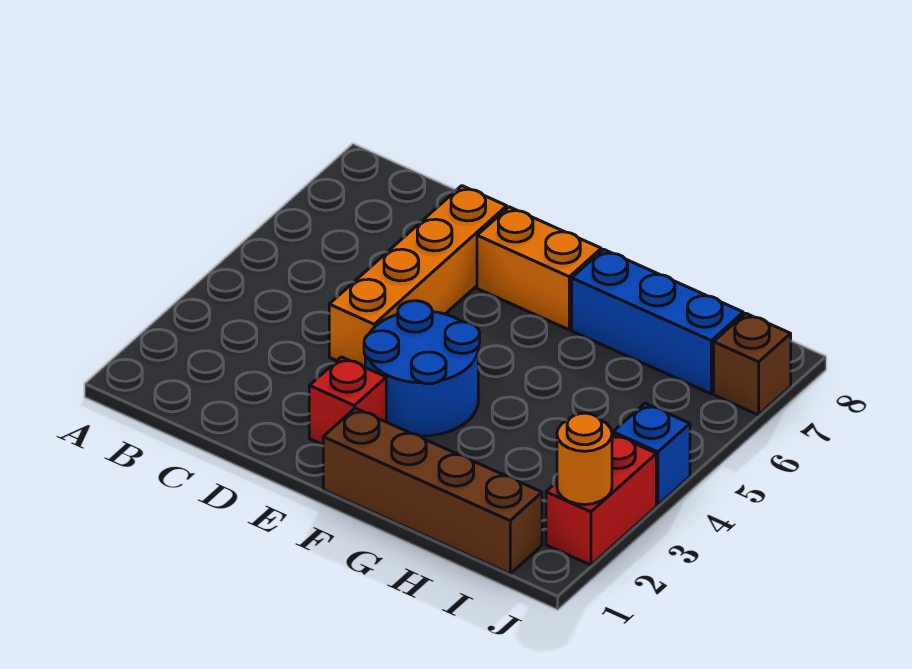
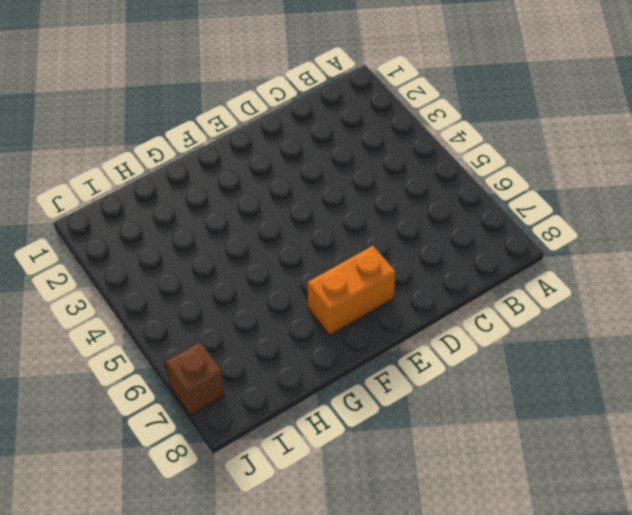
none -> orange brick D4:D7 level 1
none -> red brick E2 level 1

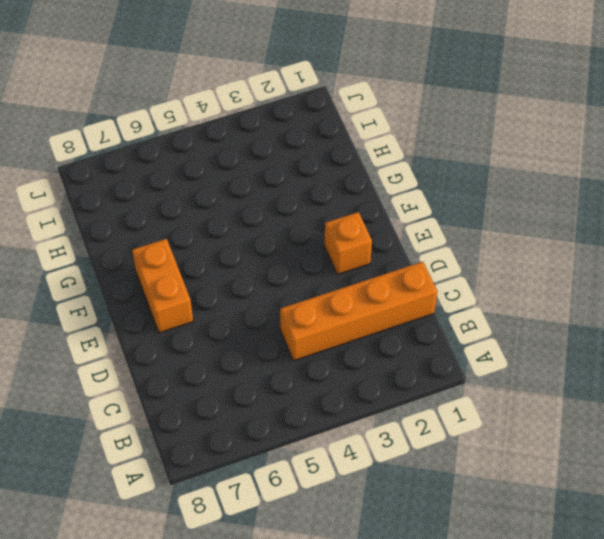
orange brick C1:C4 level 1 -> orange brick D4:D7 level 1
orange brick E2 level 1 -> red brick E2 level 1
none -> blue round brick E3:F4 level 1
none -> brown brick F1:I1 level 1

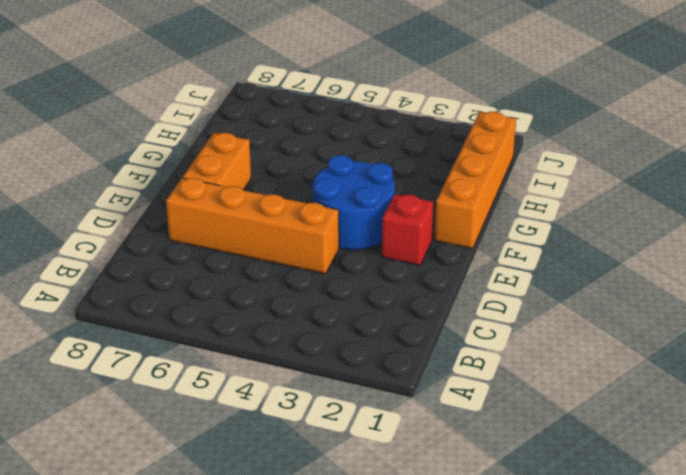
orange brick F1:I1 level 1 -> brown brick F1:I1 level 1
none -> blue brick G7:I7 level 1
none -> red brick J2:J3 level 1

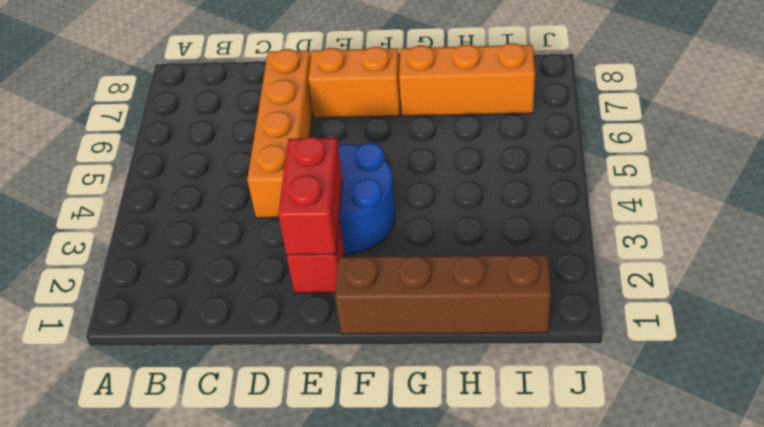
red brick E2:E3 level 2 -> red brick J2:J3 level 1
orange brick G7:I7 level 1 -> blue brick G7:I7 level 1
none -> blue brick J4 level 1
none -> brown brick J7 level 1

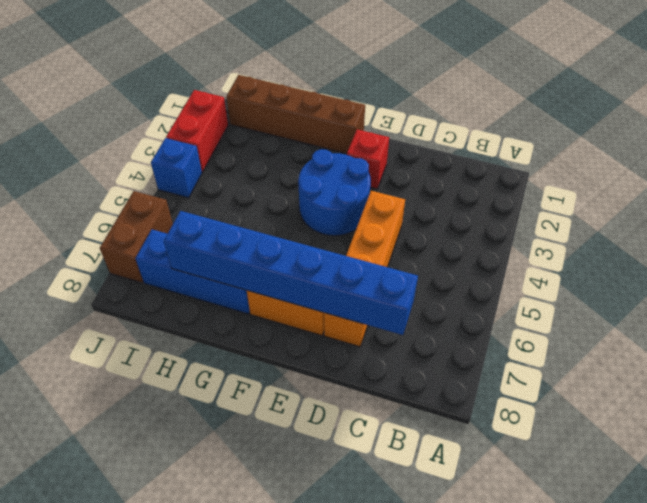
blue brick C7:H7 level 2 -> none
brown brick J6:J7 level 1 -> brown brick J7 level 1
none -> orange round brick J2 level 2

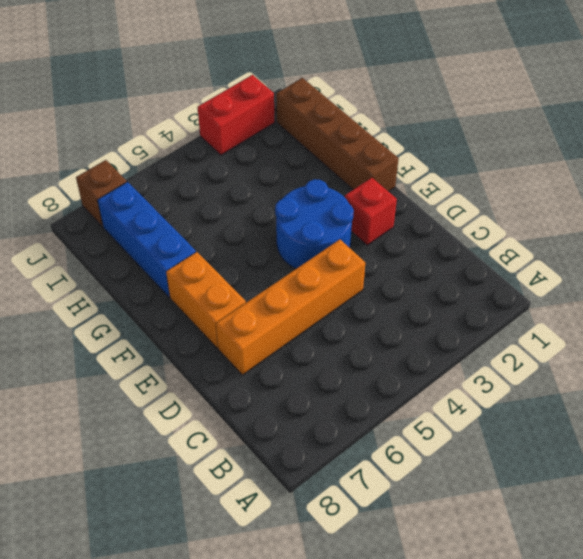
none -> blue brick J4 level 1
none -> orange round brick J2 level 2

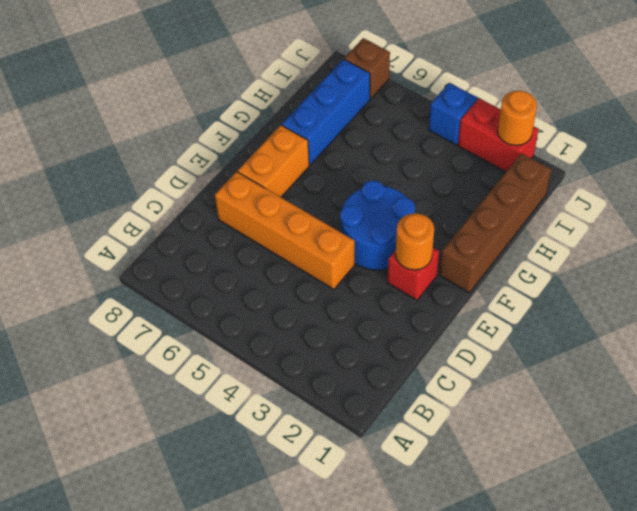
orange round brick E2 level 2 -> none

